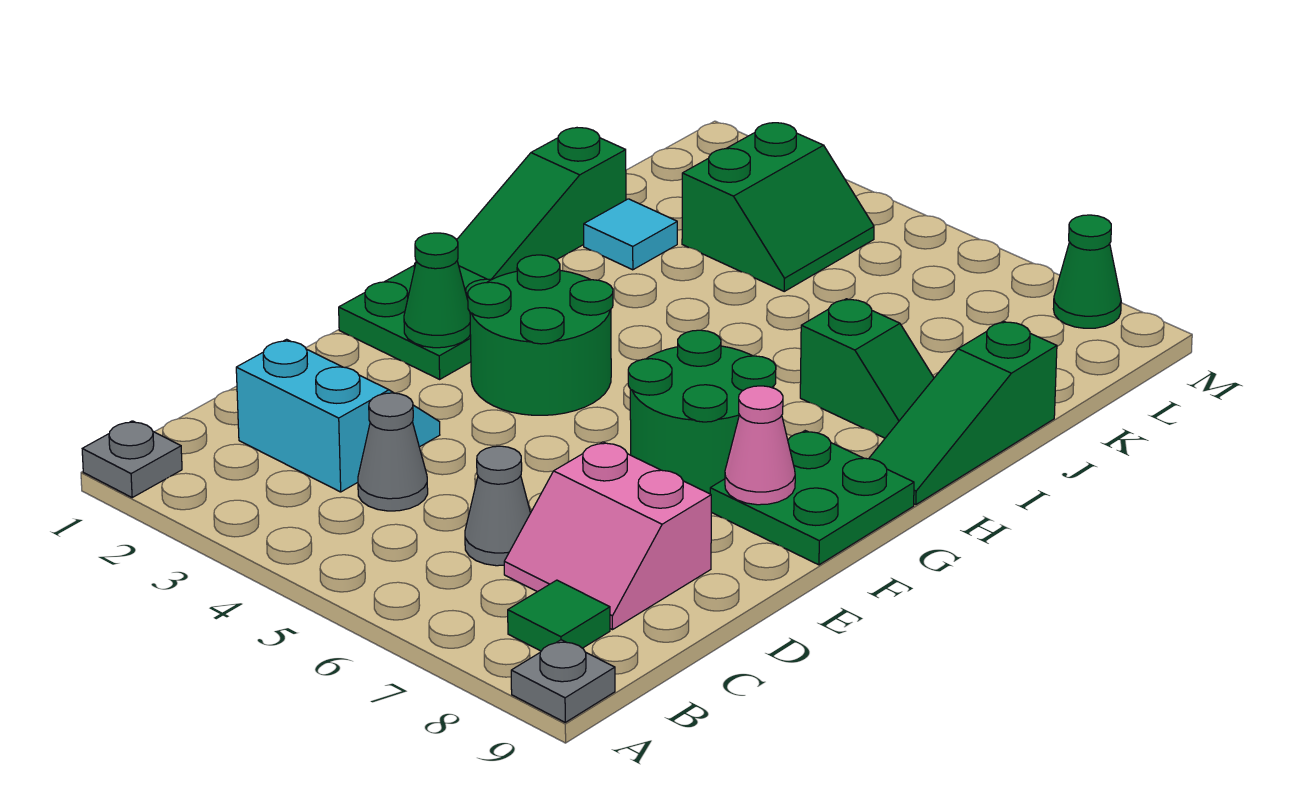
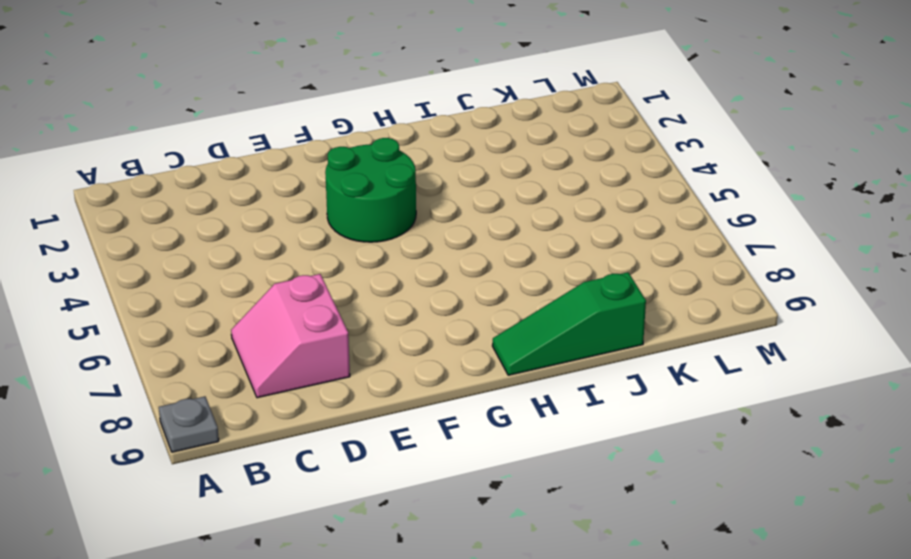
none -> grey plate A1 level 1
none -> green tile B8 level 1
none -> cyan slope C2:D3 level 1 top C

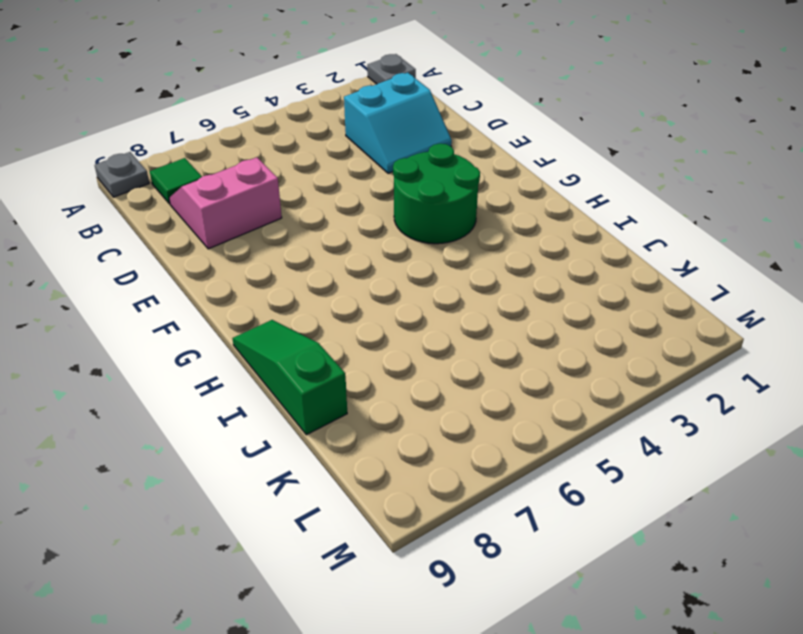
none -> grey cone C4 level 1
none -> grey cone C6 level 1
none -> green plate F1:G2 level 1

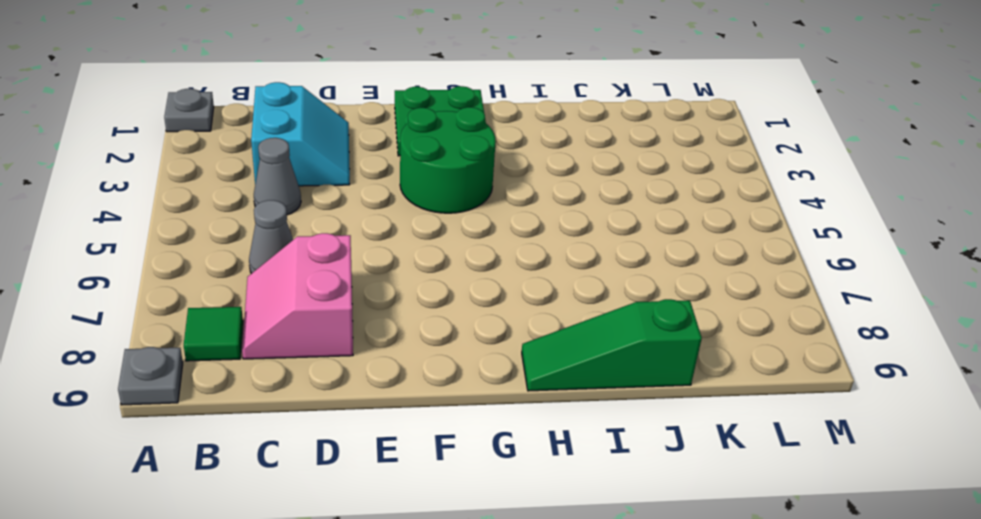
none -> green round brick F6:G7 level 1
none -> green plate F8:G9 level 1
none -> green slope H1:J1 level 1 top J

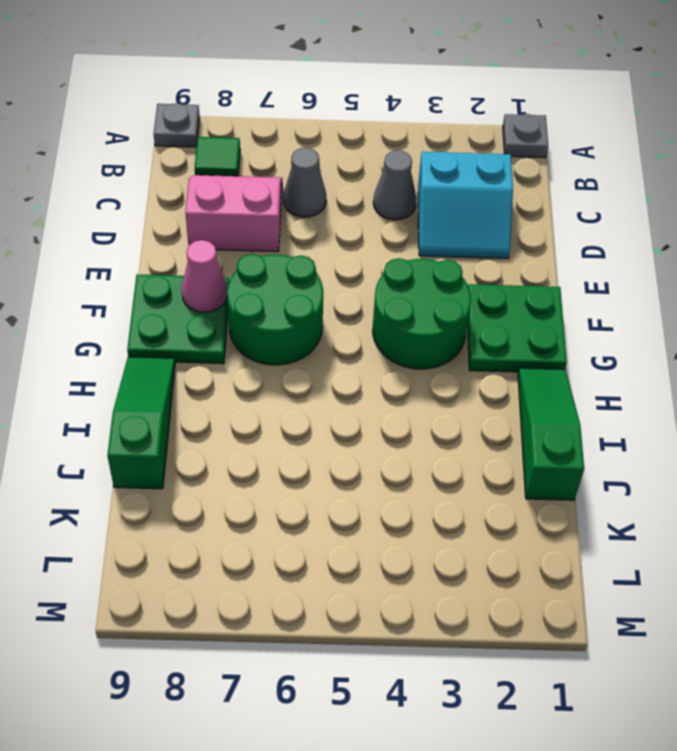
none -> green slope I7:I8 level 1 top 7
none -> cyan tile J2 level 1
none -> green slope K3:L4 level 1 top 3

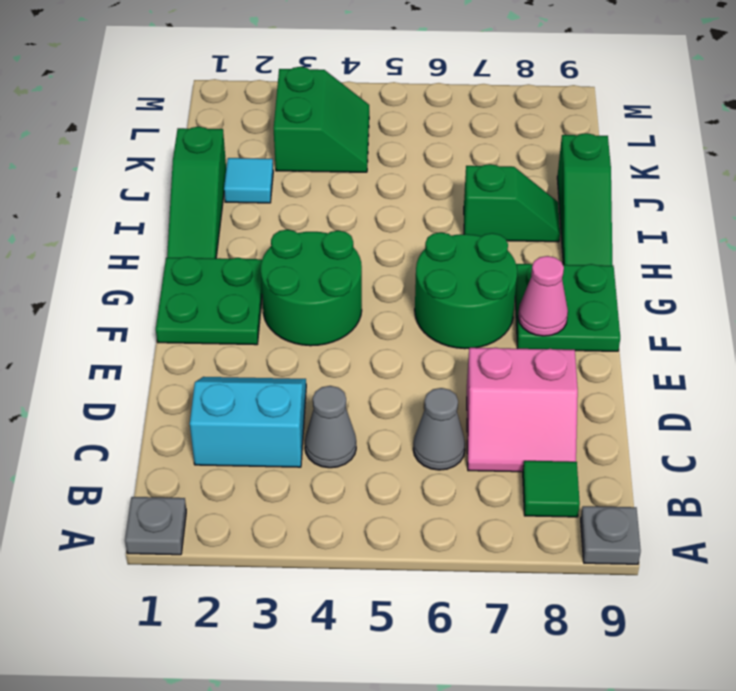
none -> green cone M8 level 1
none -> green cone F2 level 2

